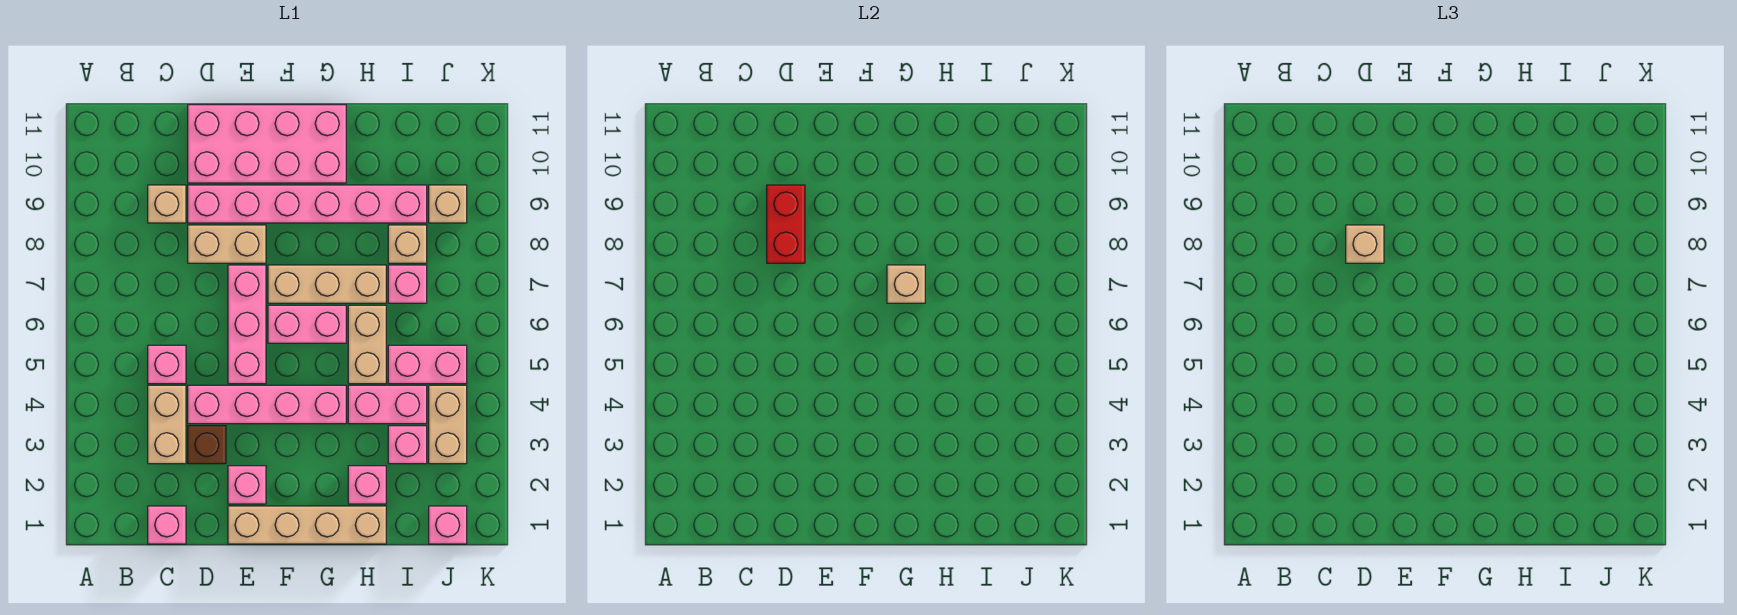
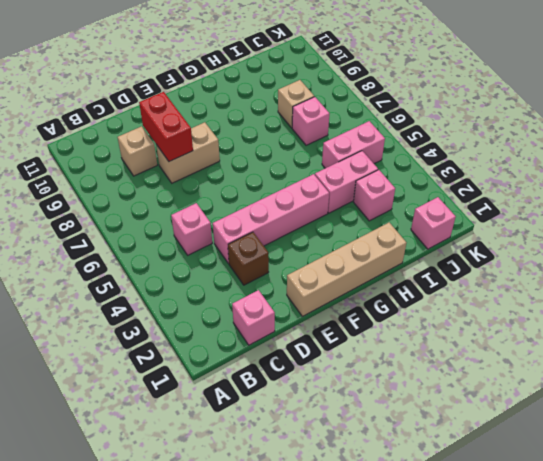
none -> tan brick C3:C4 level 1
none -> pink brick D9:I9 level 1
none -> pink brick D10:G11 level 1

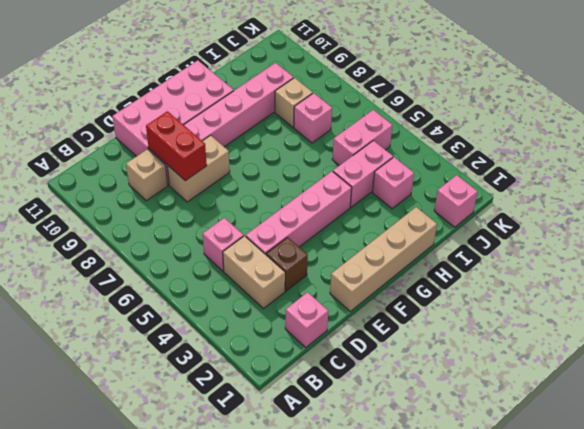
none -> pink brick E2 level 1
none -> pink brick E5:E7 level 1
none -> pink brick F6:G6 level 1

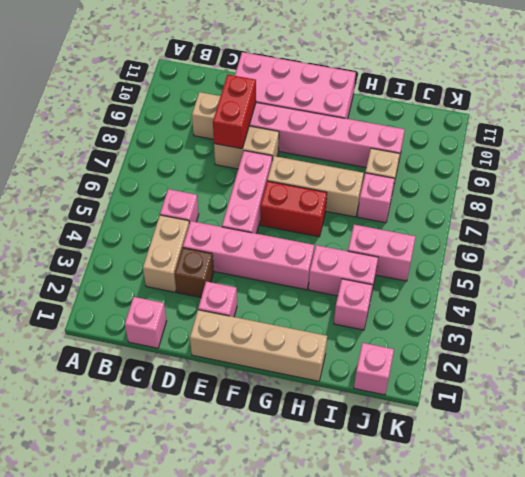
red brick F6:G6 level 1 -> pink brick F6:G6 level 1
none -> pink brick H2 level 1
none -> tan brick H5:H6 level 1
none -> tan brick J3:J4 level 1

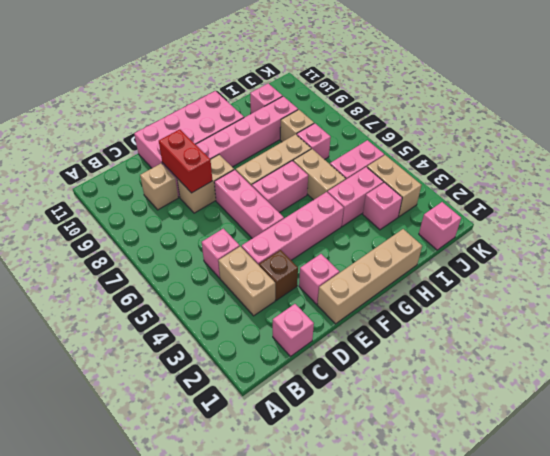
pink brick I10 level 1 -> pink brick H2 level 1
none -> tan brick J9 level 1
none -> tan brick G7 level 2
none -> tan brick D8 level 3

